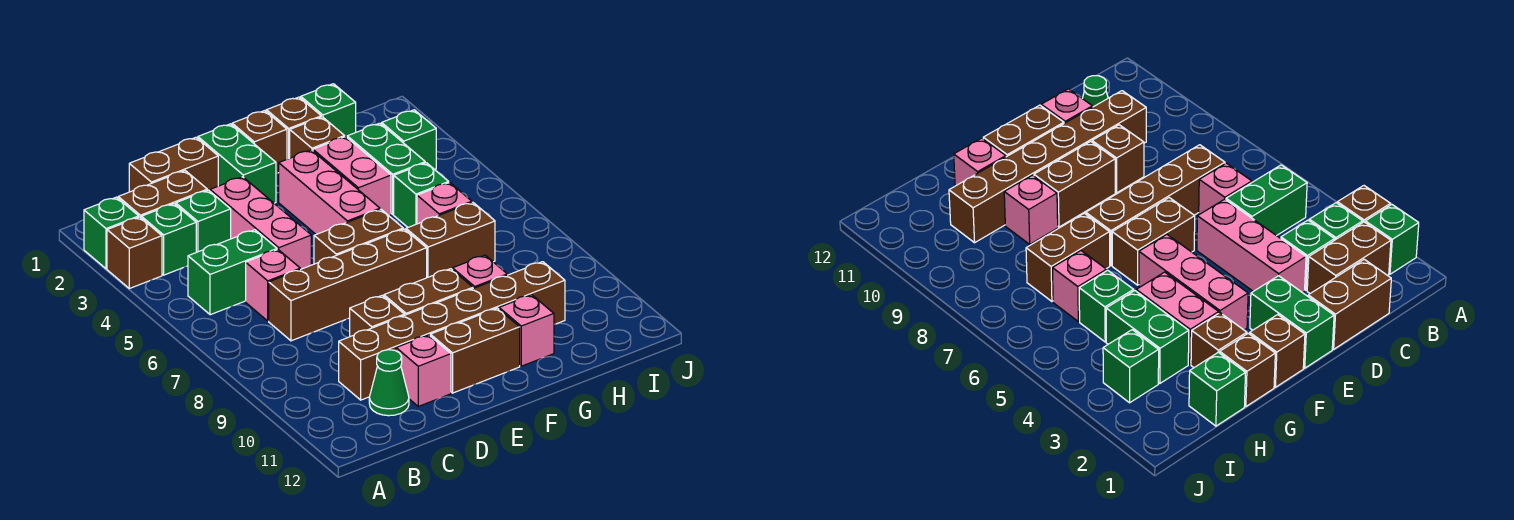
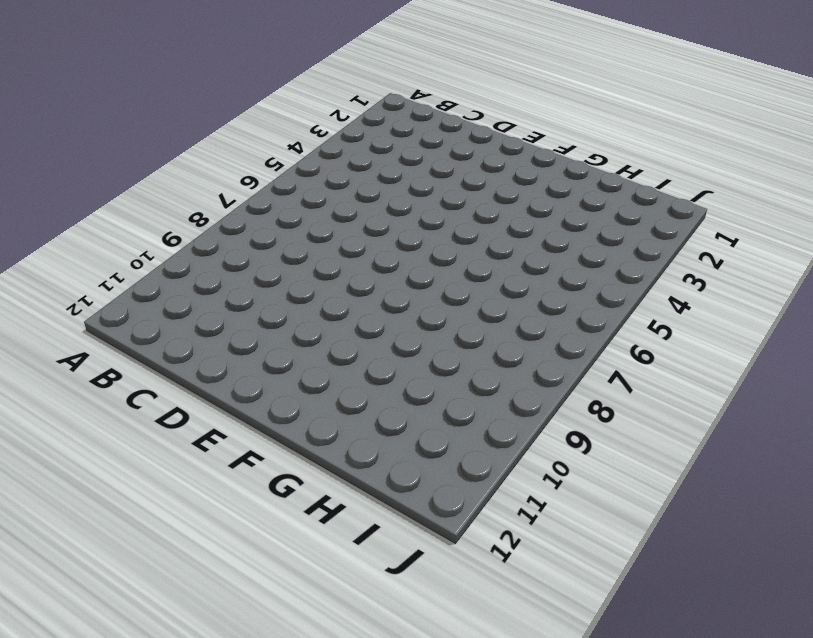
none -> green brick A2 level 1
none -> brown brick A3 level 1
none -> brown brick B2:C2 level 1
none -> green brick B3 level 1

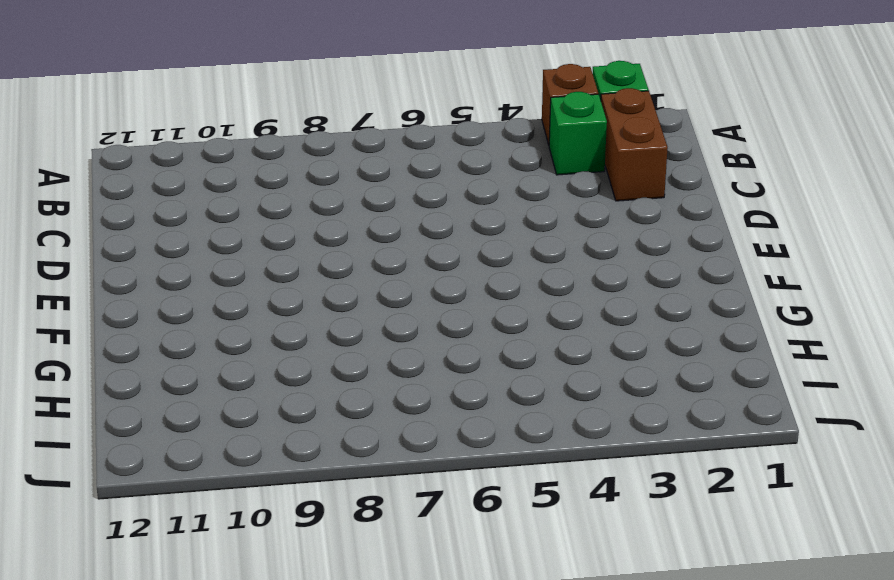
none -> green brick B5:C5 level 1
none -> brown brick C1:D1 level 1
none -> green brick C3 level 1
none -> pink brick C6 level 1

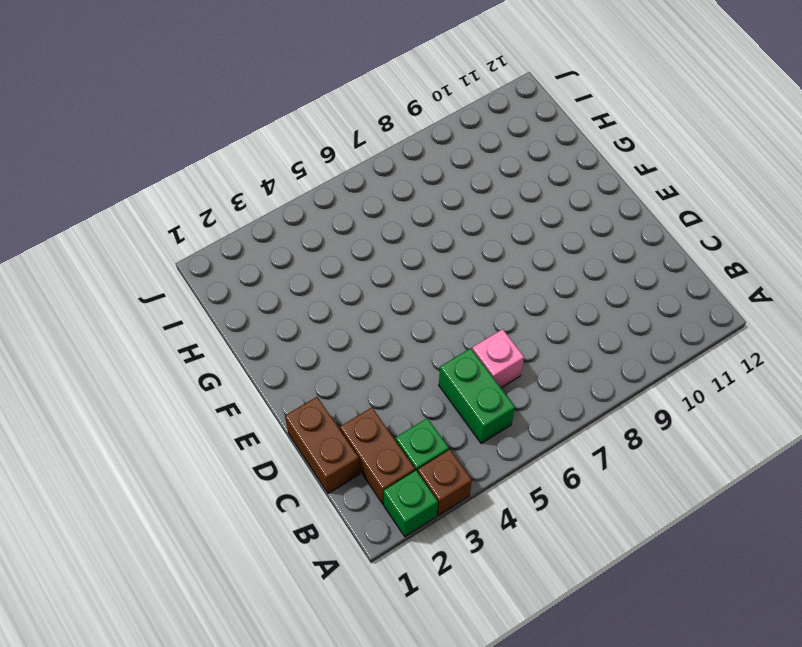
none -> green brick C3 level 1
none -> brown brick C7:F7 level 1
none -> brown brick C10:H10 level 1
none -> green cone C11 level 1

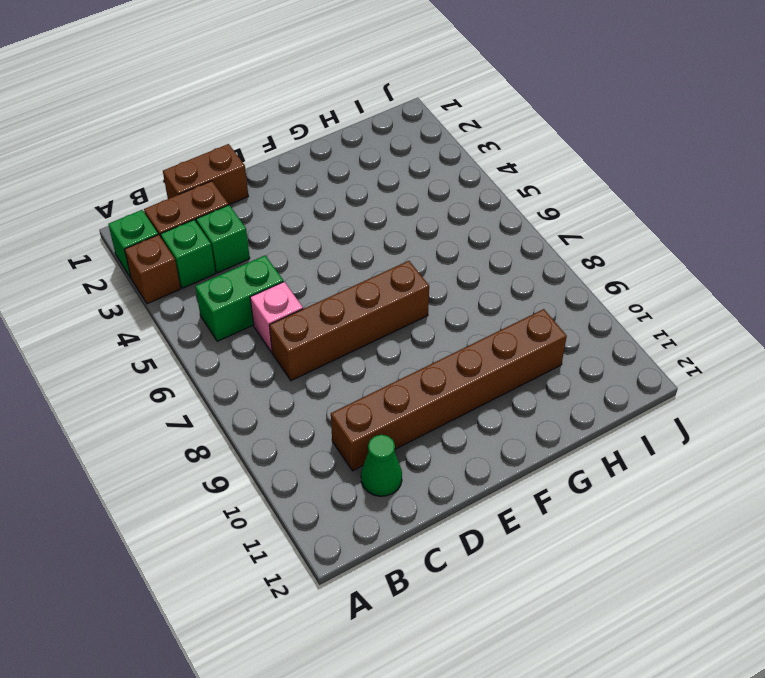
none -> pink brick D3:D5 level 1
none -> brown brick D9 level 1
none -> pink brick D11 level 1
none -> green brick E1:E2 level 1

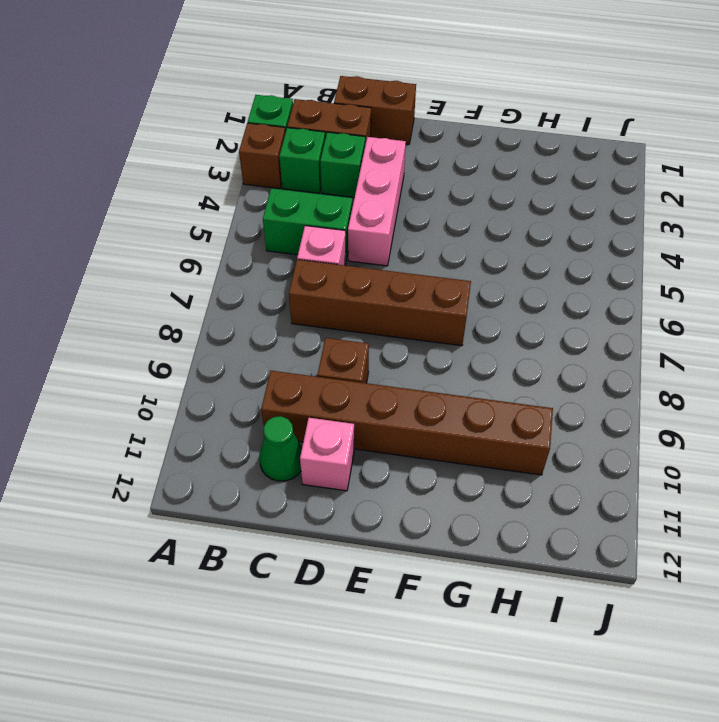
none -> green brick E1:E2 level 1
none -> brown brick E6:F6 level 1
none -> brown brick E9:F9 level 1
none -> brown brick E11:F11 level 1

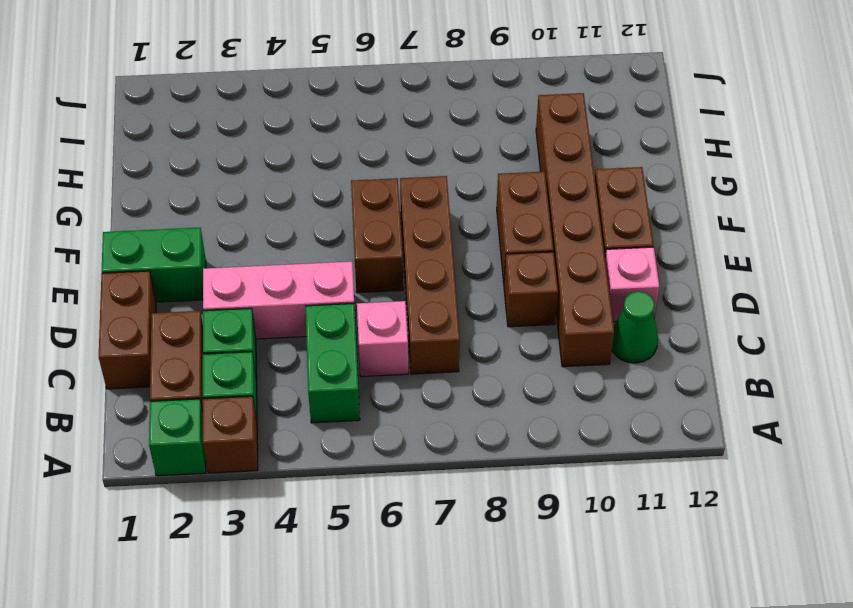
none -> brown brick F1 level 1
none -> pink brick F3:F5 level 1
none -> brown brick G1 level 1
none -> brown brick G2 level 1

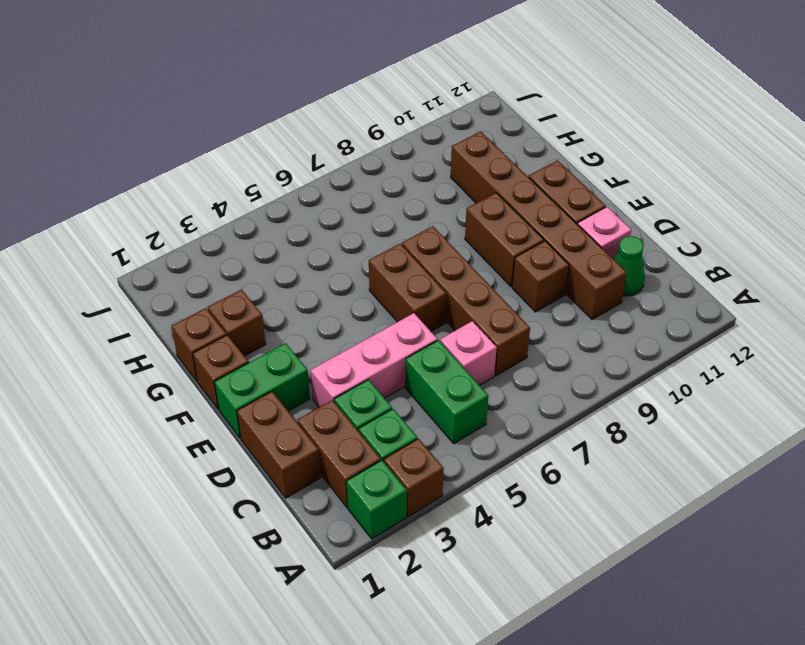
none -> pink brick F3:F5 level 1
none -> pink brick G3:G4 level 1
none -> brown brick G7:H7 level 1
none -> pink brick G9 level 1

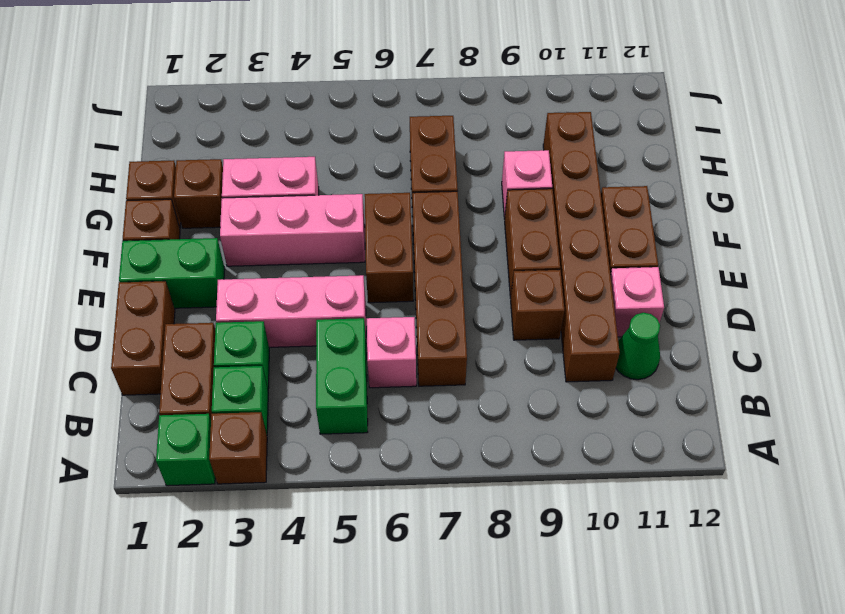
none -> pink brick G11 level 1
none -> green brick H1 level 1
none -> green brick H3:H4 level 1
none -> green brick H5 level 1

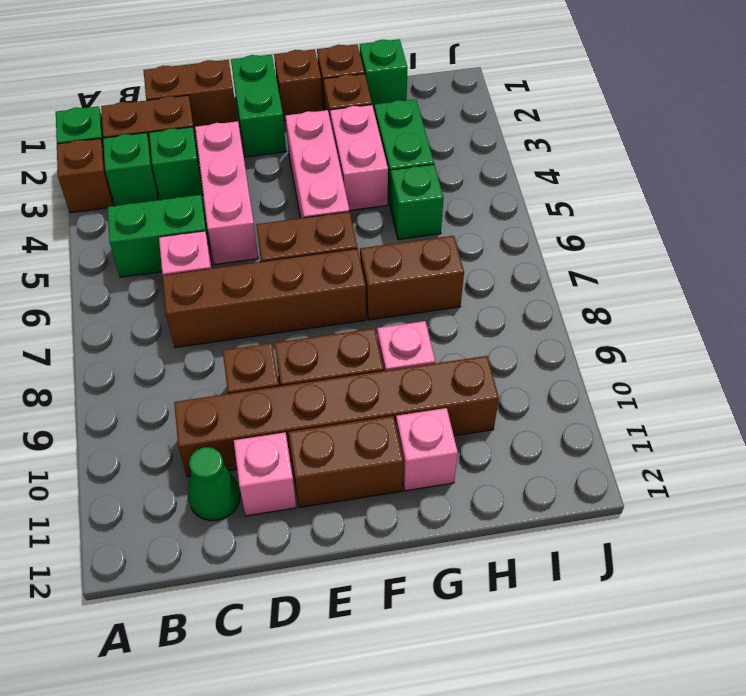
none -> pink brick H6 level 1
none -> green brick I3 level 1

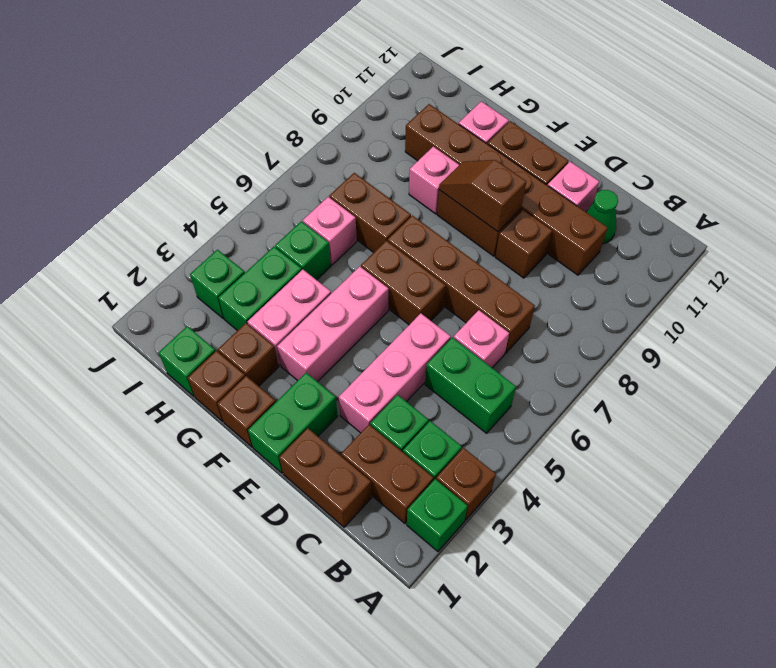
brown slope E9:F9 level 2 top E -> none

